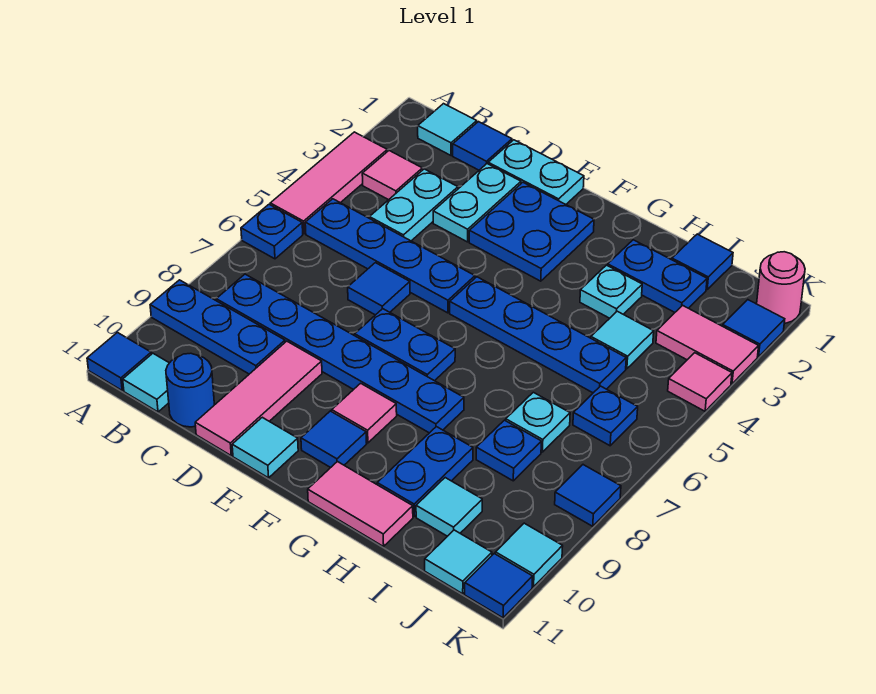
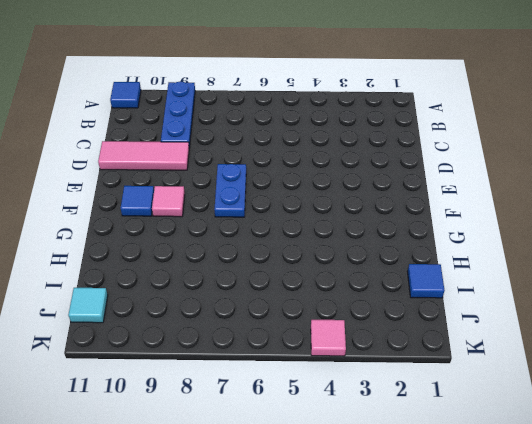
none -> pink tile A3:A5 level 1
none -> blue plate A6 level 1
none -> cyan tile B1 level 1
none -> pink tile B3 level 1

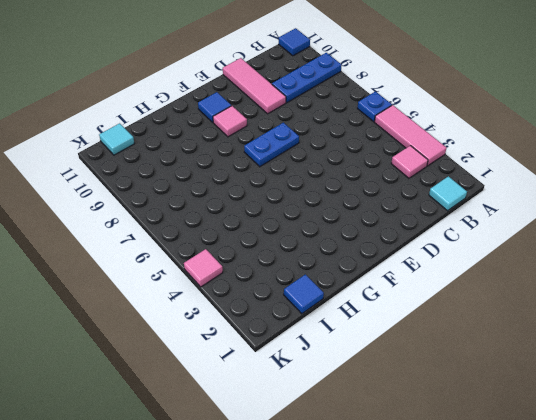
none -> blue plate B5:E5 level 1
none -> blue plate B8:G8 level 1
none -> cyan tile B11 level 1
none -> blue tile C1 level 1

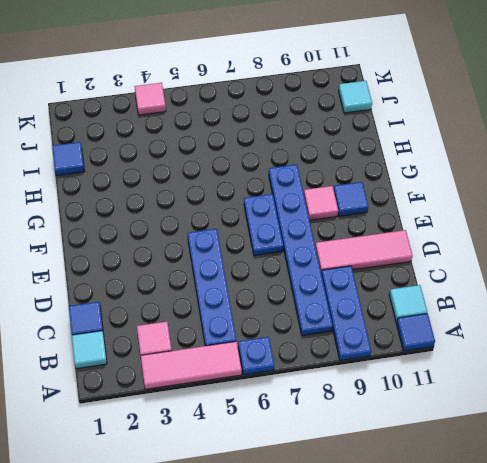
none -> cyan plate C3:C4 level 1
none -> blue round brick C11 level 1
none -> cyan plate D1:E1 level 1
none -> cyan plate D2:D3 level 1

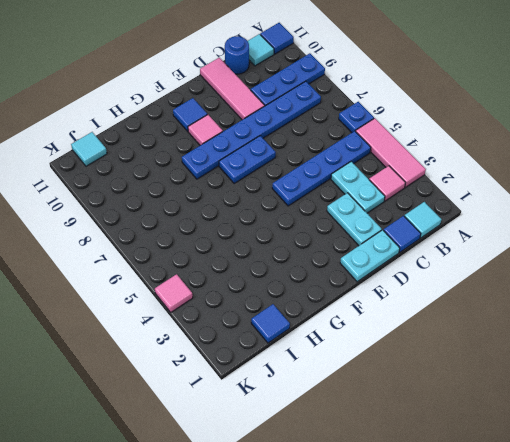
none -> blue tile D6 level 1
none -> blue plate E2:F3 level 1
none -> cyan tile E11 level 1
none -> blue plate F5:I5 level 1

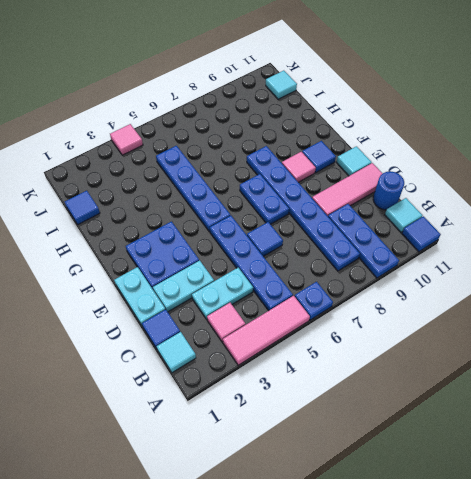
none -> pink tile G11:H11 level 1
none -> blue plate H2:I2 level 1
none -> cyan plate H3 level 1
none -> blue plate H9:H10 level 1

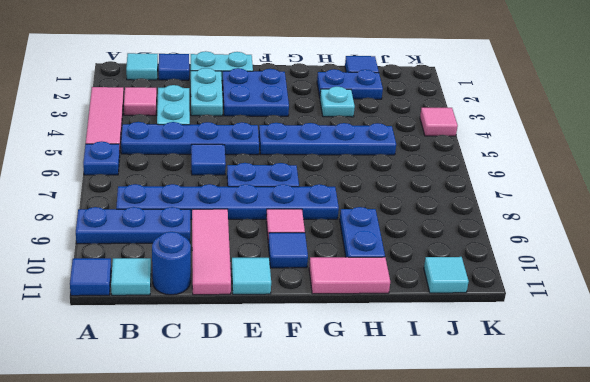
none -> cyan tile I4 level 1
none -> cyan plate I7 level 1
none -> blue plate I8 level 1
none -> cyan tile I10 level 1

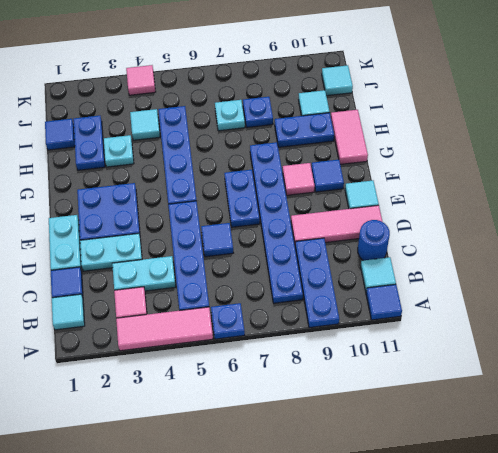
none -> pink tile J3:K3 level 1
none -> blue plate J6 level 1
none -> pink round brick K1 level 1
none -> blue tile K2 level 1

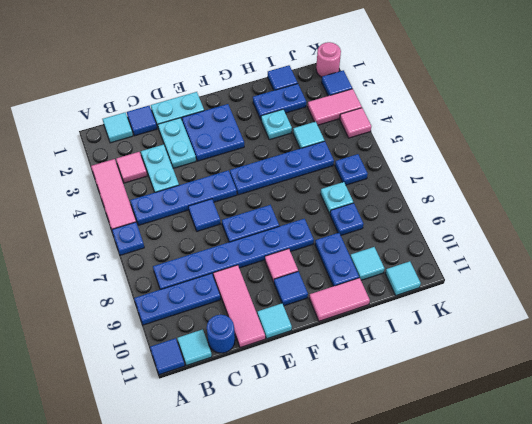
none -> blue tile K8 level 1
none -> cyan tile K10 level 1
none -> blue tile K11 level 1

